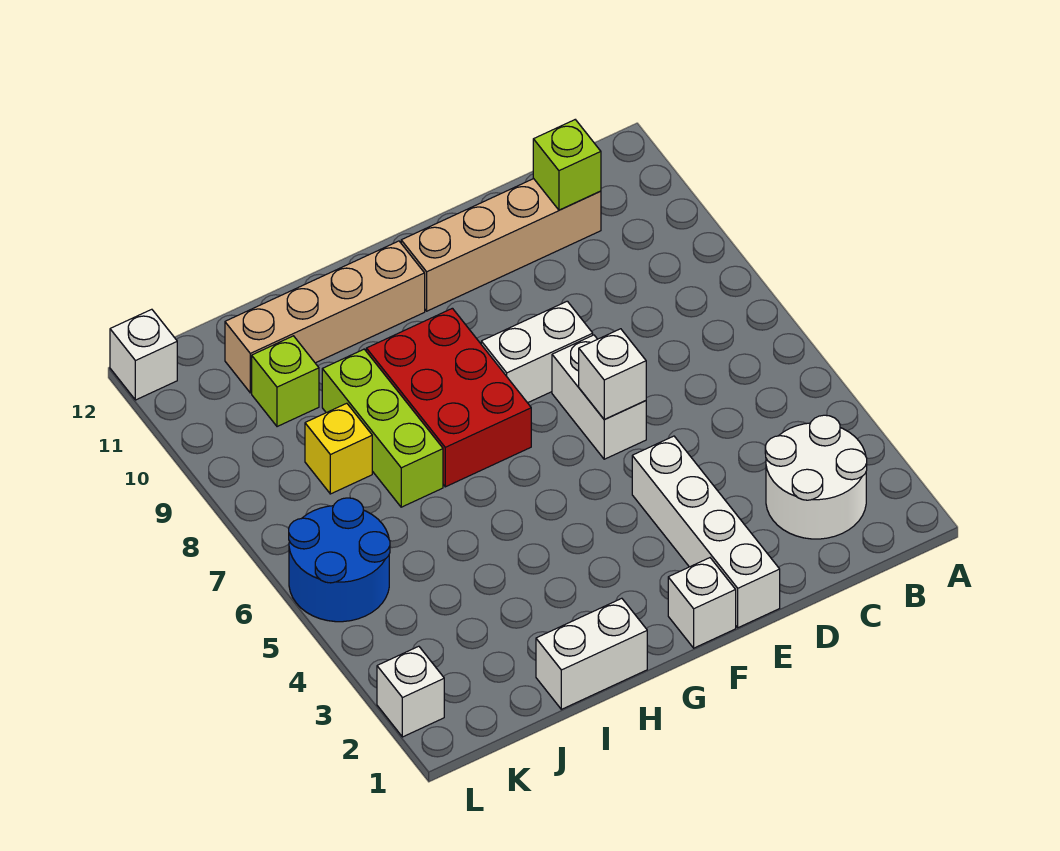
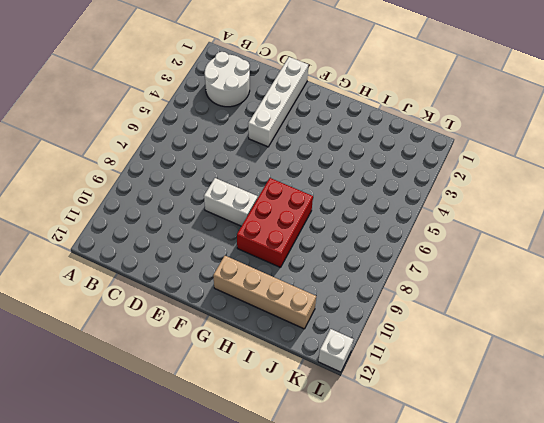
none -> tan brick C11:F11 level 1
none -> white brick E6:E7 level 1
none -> white brick F1 level 1

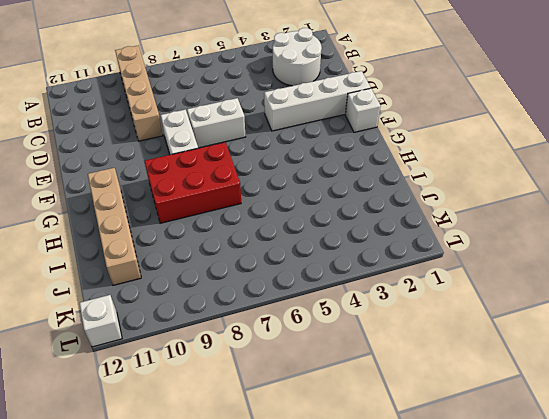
tan brick A9:D9 level 1 -> tan brick C11:F11 level 1
none -> white brick H1:I1 level 1
none -> lime brick I7:I9 level 1
none -> yellow brick J8 level 1

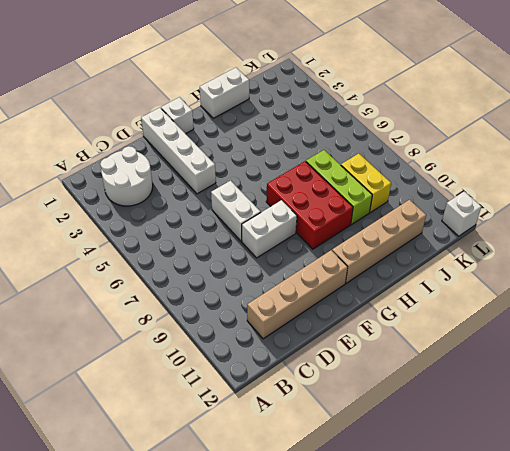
yellow brick J8:J9 level 1 -> yellow brick J8 level 1
none -> lime brick J10 level 1
none -> blue round brick K5:L6 level 1
none -> white brick L2 level 1

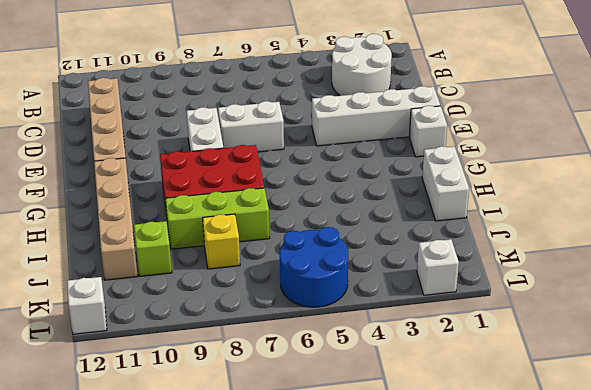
none -> lime brick C11 level 2
none -> white brick E6 level 2

